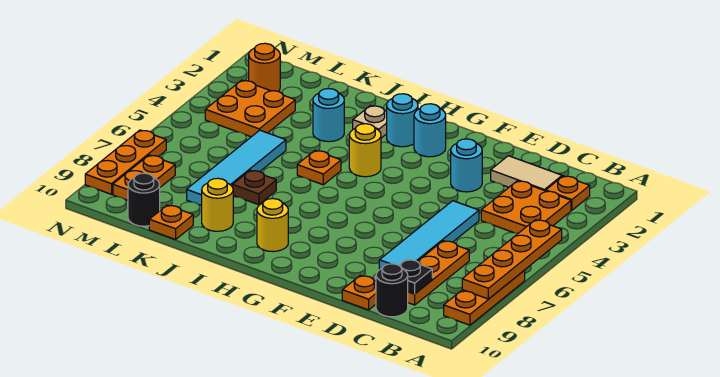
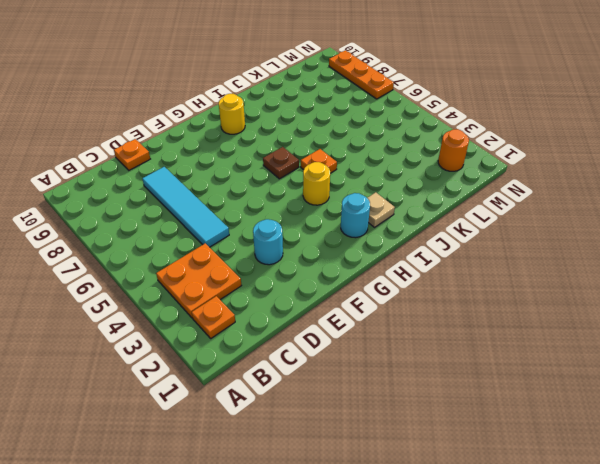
brown plate H6 level 1 -> brown plate J7 level 1
none -> orange plate A7:A9 level 1
none -> tan tile C2:D2 level 1
none -> orange plate C7:C9 level 1

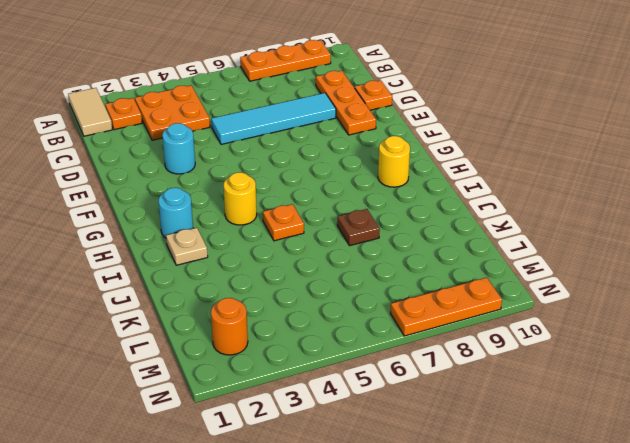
tan tile A1:B1 level 1 -> tan tile C2:D2 level 1
orange plate C9:E9 level 1 -> orange plate C7:C9 level 1
none -> black round brick C10 level 1
none -> cyan round brick G2 level 1
none -> cyan round brick J3 level 1

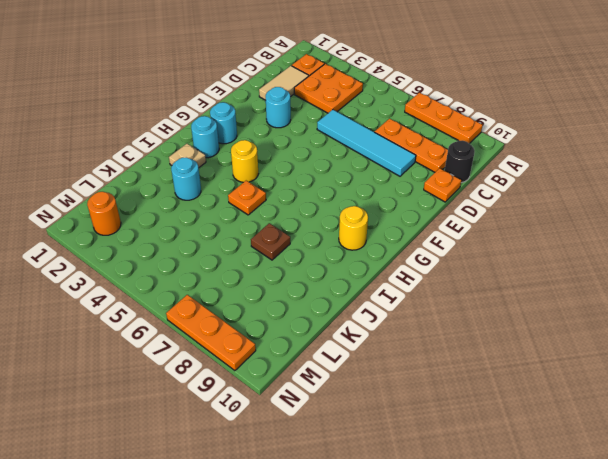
none -> yellow round brick J9 level 1
none -> cyan tile K5:K8 level 1
none -> orange plate K10 level 1

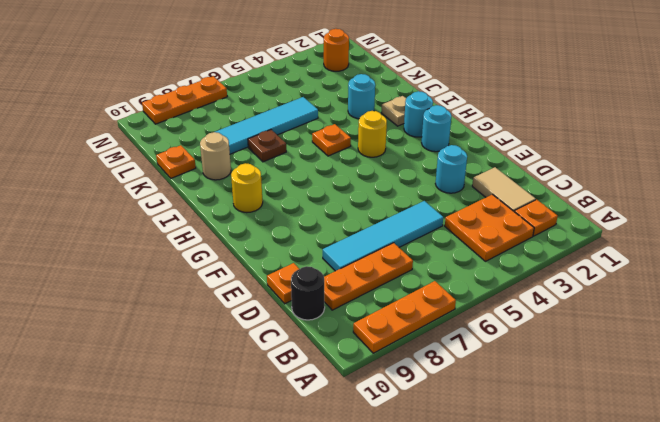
tan round brick J9 level 1 -> yellow round brick J9 level 1
none -> orange plate L3:M4 level 1
none -> black round brick L10 level 1
none -> orange plate M8:M9 level 1

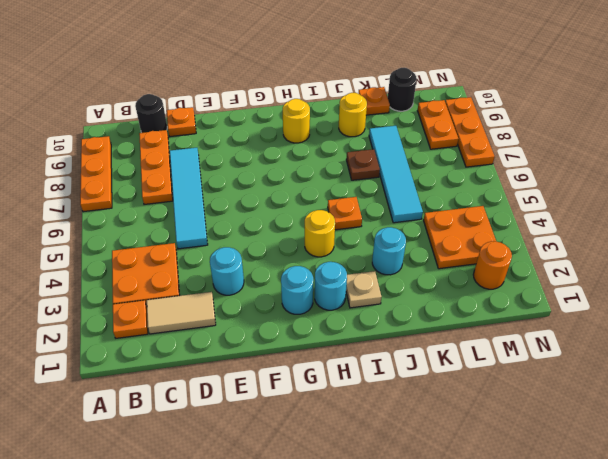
none -> orange plate A5:A8 level 2
none -> black plate C9 level 2

